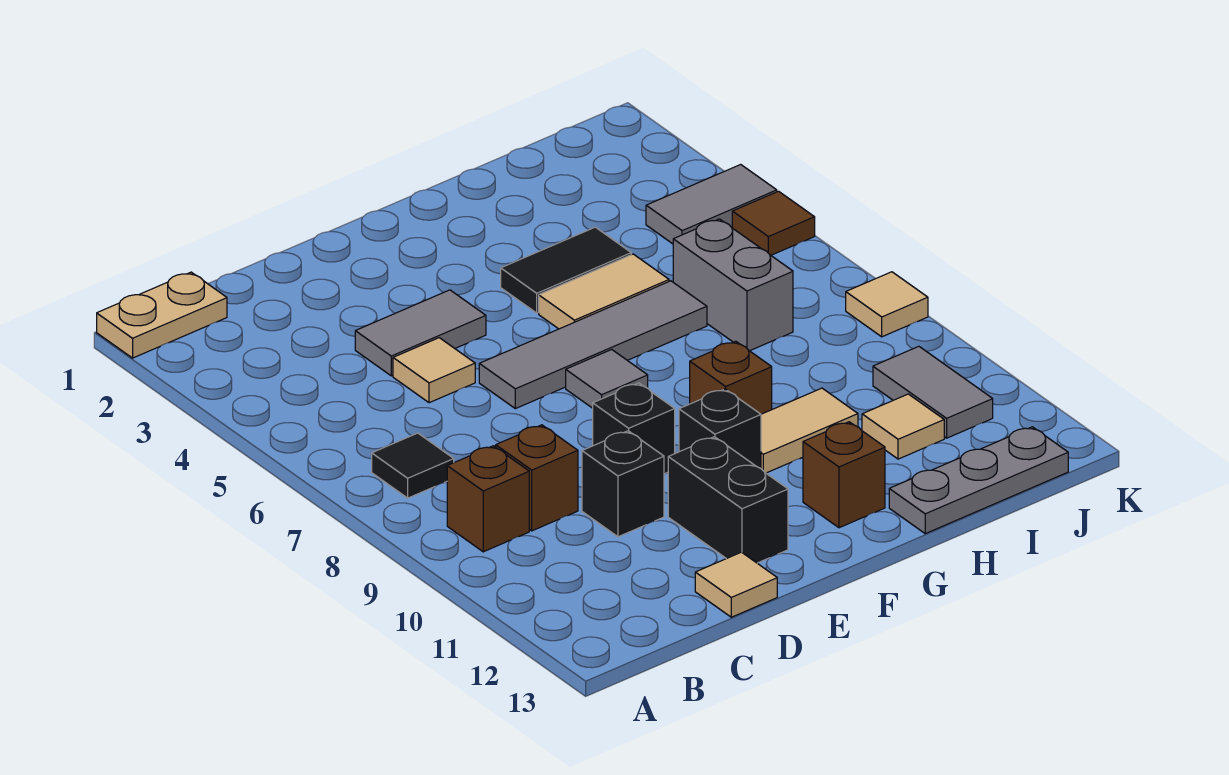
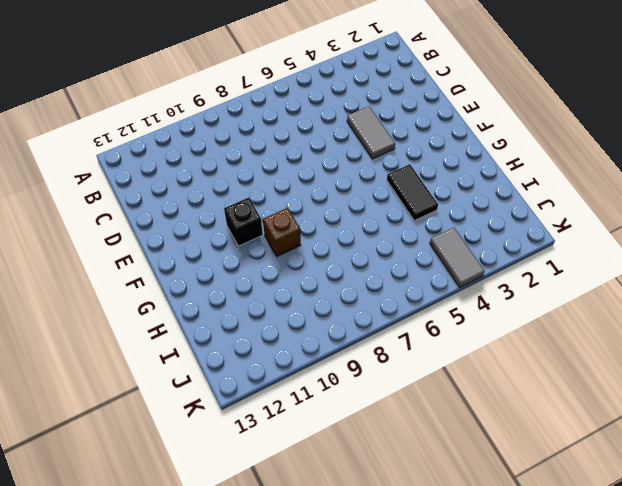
none -> tan plate A1:B1 level 1
none -> black tile B7 level 1
none -> brown brick B9 level 1

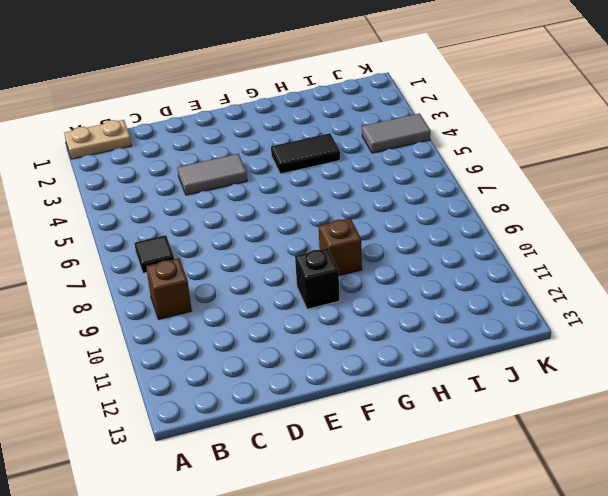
none -> brown brick C9 level 1
none -> tan tile D5 level 1
none -> black brick D10 level 1

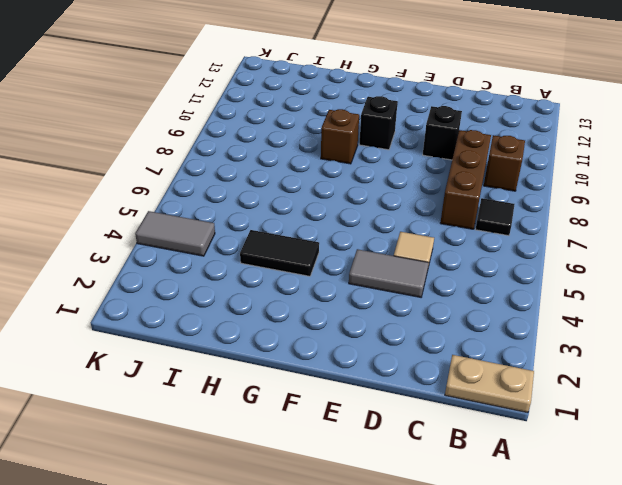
brown brick C7:C9 level 1 -> brown brick C9 level 1
none -> tan tile D13 level 1
none -> grey tile E6:H6 level 1
none -> black brick E9 level 1

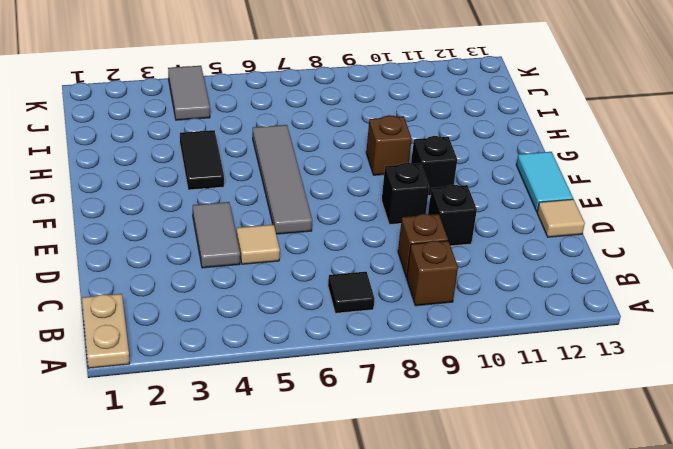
cyan tile E13:F13 level 1 -> none
none -> black brick E11:E12 level 1
none -> grey tile F7 level 1
none -> tan tile G5:H5 level 1

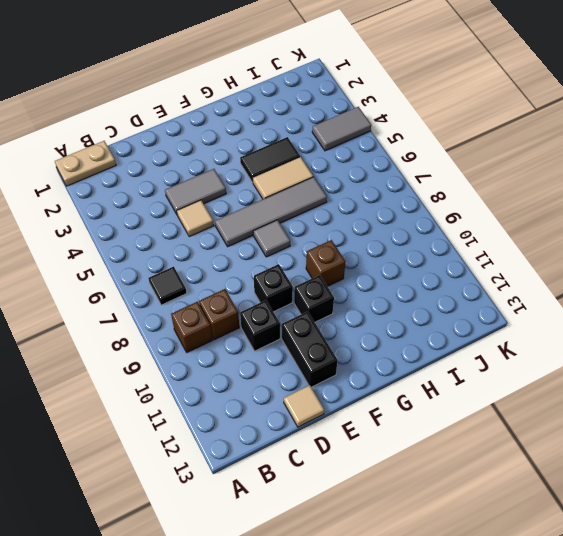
none -> tan tile G10:H10 level 1
none -> brown brick G12 level 1
none -> grey plate H13:J13 level 1

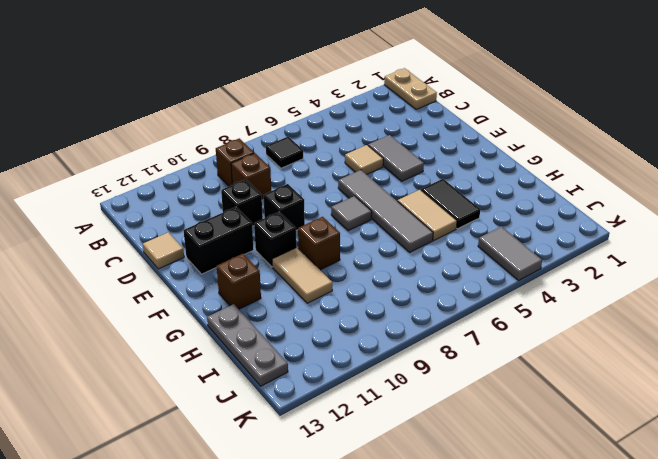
none -> grey brick I6:I7 level 1
none -> tan tile I11 level 1
none -> grey tile J10:J11 level 1

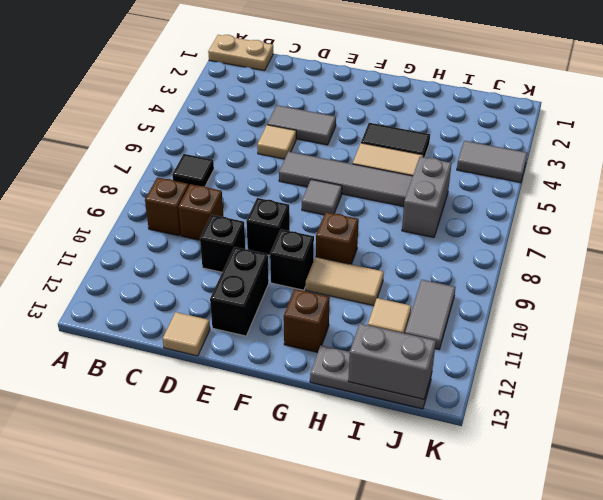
grey brick I13:J13 level 2 -> none
none -> brown tile K5 level 1
none -> tan tile K8 level 1

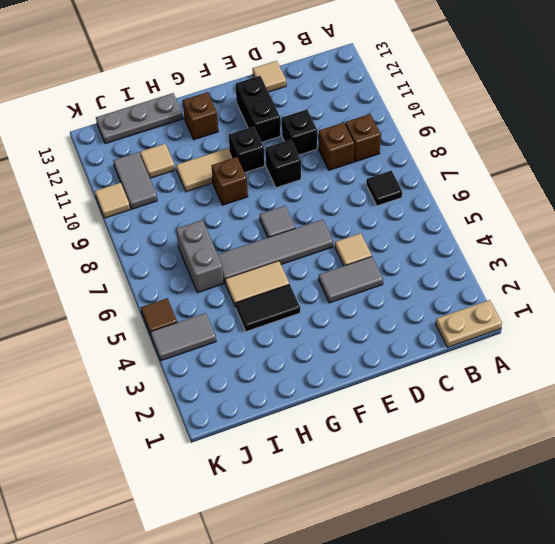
tan tile K10 level 1 -> tan tile K8 level 1

